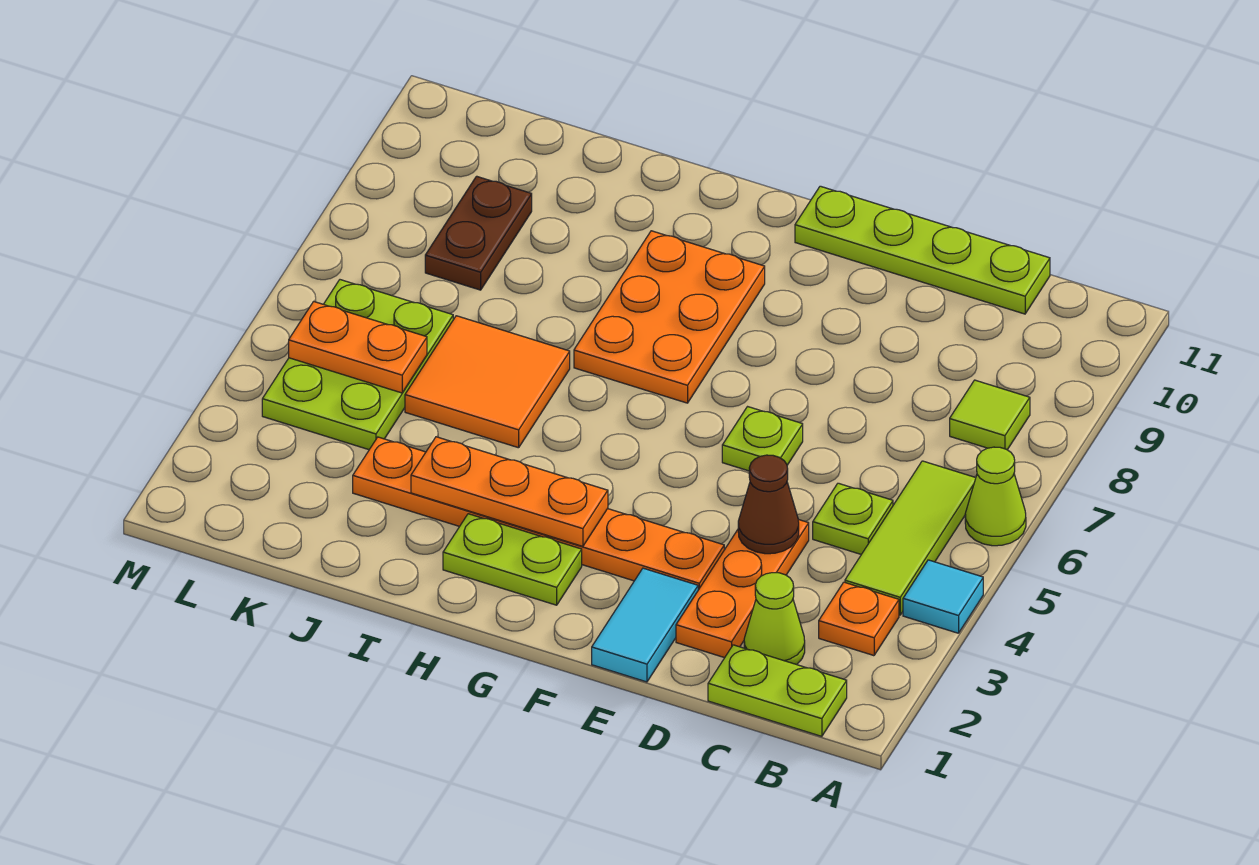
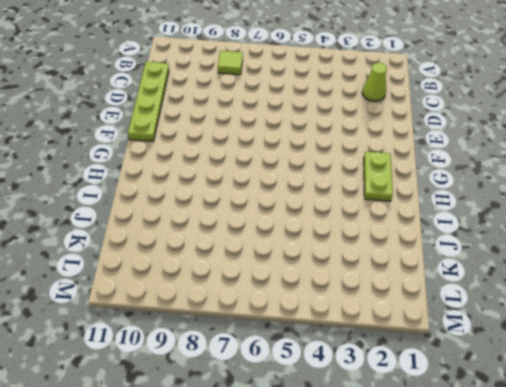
none -> cyan tile A4 level 1
none -> lime cone A6 level 1
none -> lime plate B1:C1 level 1

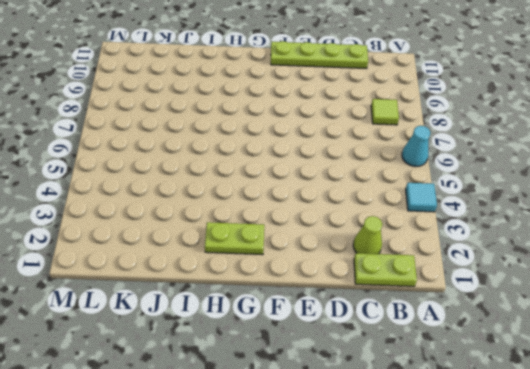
cyan cone A6 level 1 -> lime cone A6 level 1
none -> orange plate B3 level 1
none -> lime tile B4:B6 level 1
none -> lime plate C5 level 1

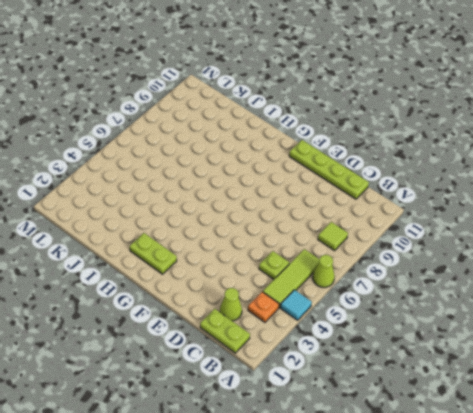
none -> orange plate D2:D4 level 1
none -> cyan tile E1:E2 level 1
none -> orange plate E3:J3 level 1

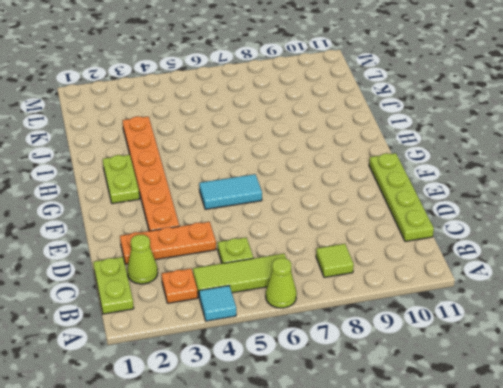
cyan tile F5:F6 level 1 -> cyan tile E1:E2 level 1
none -> lime plate E6 level 1
none -> orange plate G7:H9 level 1
none -> orange tile I5:J6 level 1

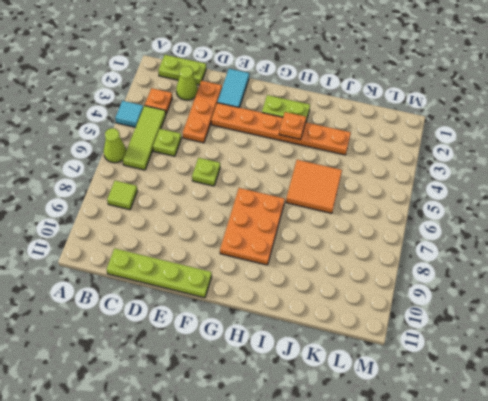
orange plate H3 level 2 -> orange plate G3:I3 level 2
none -> lime plate K4:L6 level 1
none -> brown plate K8:K9 level 1
none -> brown cone D4 level 2

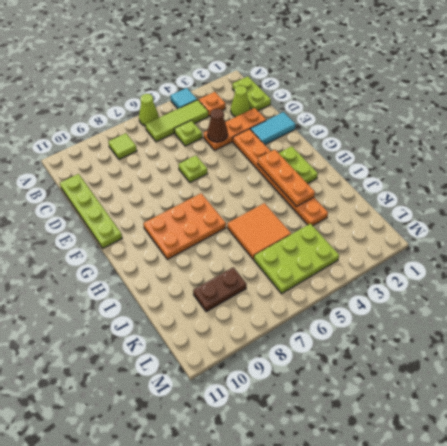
none -> orange plate K5:L5 level 2

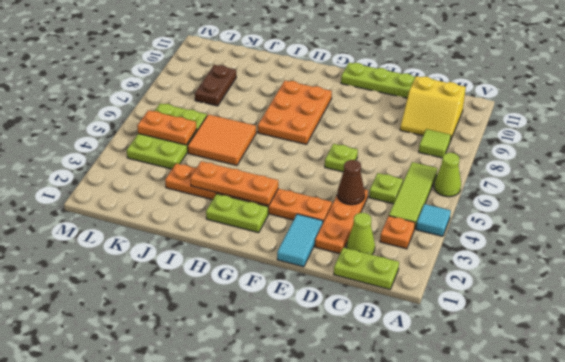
yellow slope B9:C10 level 1 top 10 -> none

